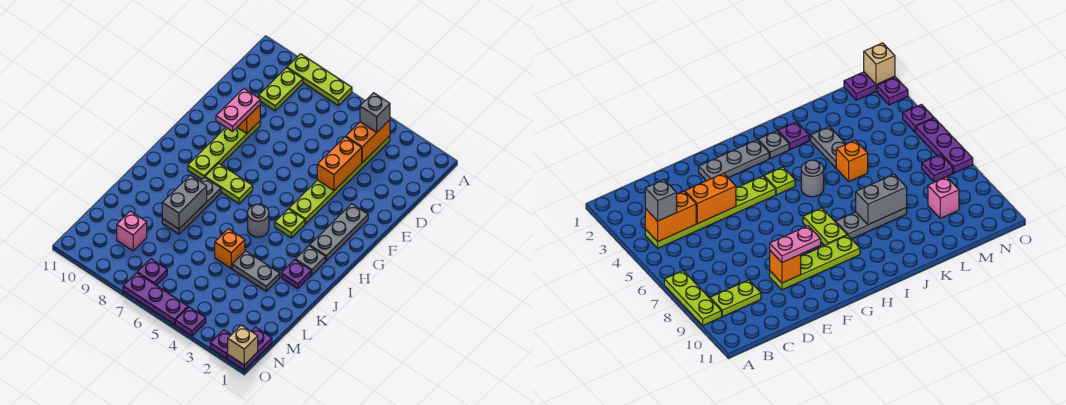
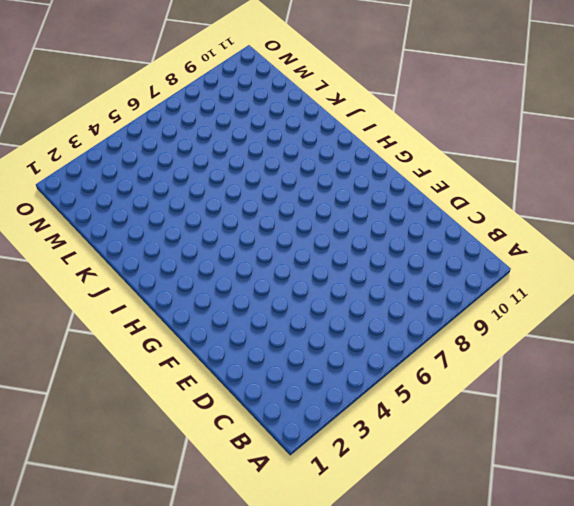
none -> lime plate A7:A9 level 1
none -> lime plate B4:G4 level 1
none -> lime plate B9:C9 level 1

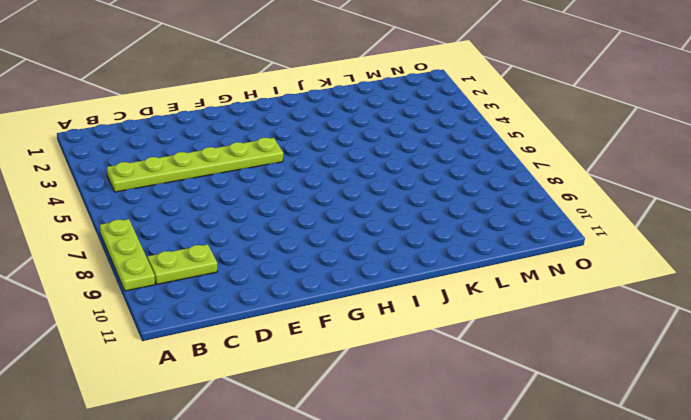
none -> lime plate E9:H9 level 1
none -> grey plate F2:H2 level 1
none -> lime plate H4 level 1

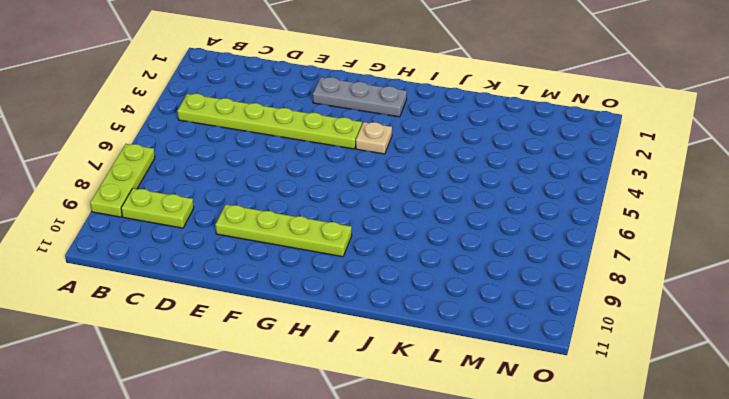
tan plate H4 level 1 -> lime plate H4 level 1
none -> lime plate H7:H8 level 1
none -> grey plate I2 level 1
none -> grey round brick I5 level 1

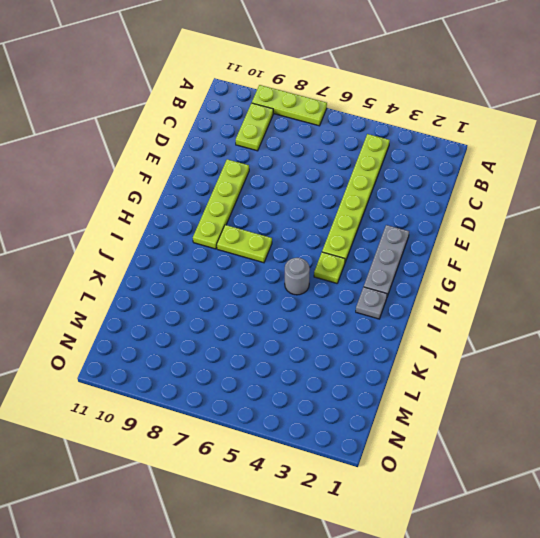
none -> grey plate I8:K8 level 1
none -> purple plate J2 level 1
none -> grey plate K3:K4 level 1

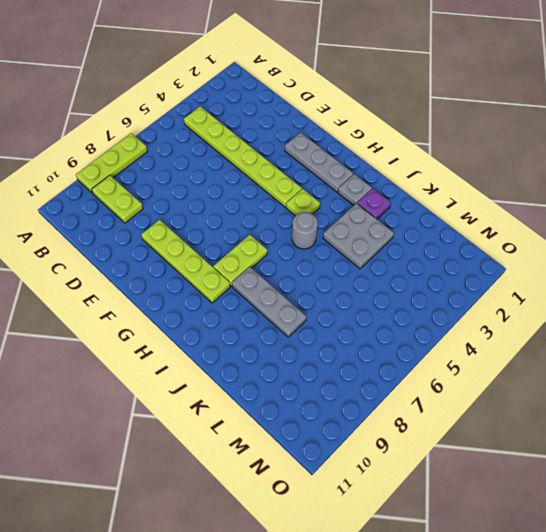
grey plate J3:K4 level 1 -> grey plate K3:K4 level 1
none -> orange brick K5 level 1
none -> pink brick M9 level 1
none -> purple plate N1:O1 level 1

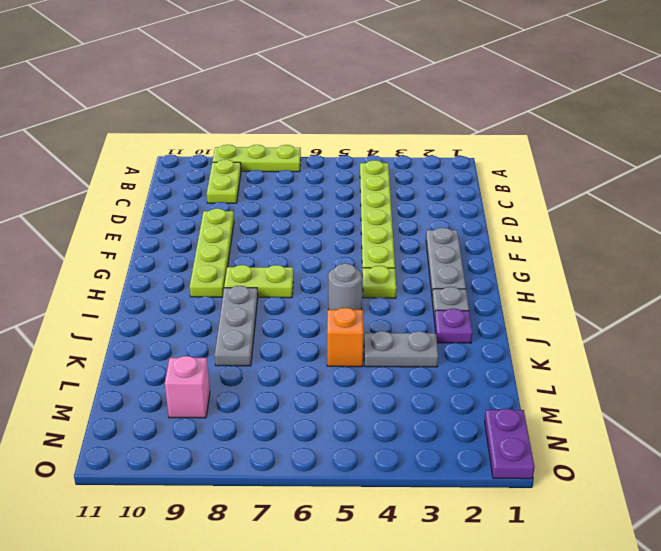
none -> purple plate N7 level 1
none -> purple plate O2 level 1
none -> purple plate O4 level 1

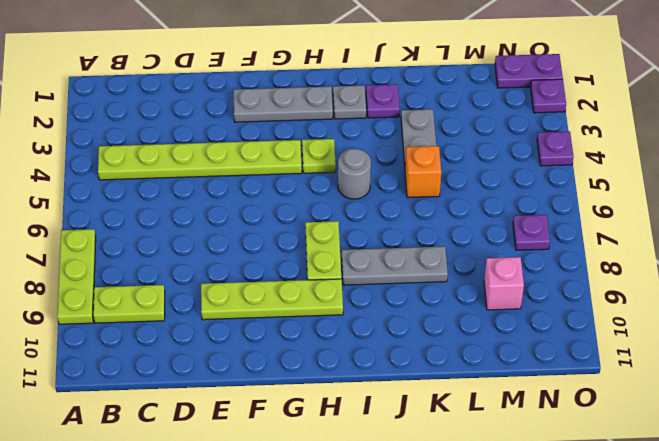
none -> purple plate O5:O7 level 1
none -> orange brick B4:C4 level 2
none -> orange brick D4:E4 level 2

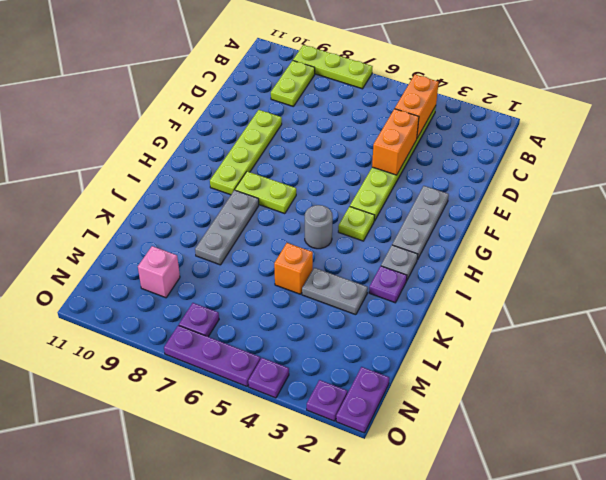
none -> orange brick E9 level 2
none -> grey brick J8:K8 level 2
none -> tan brick O1 level 2

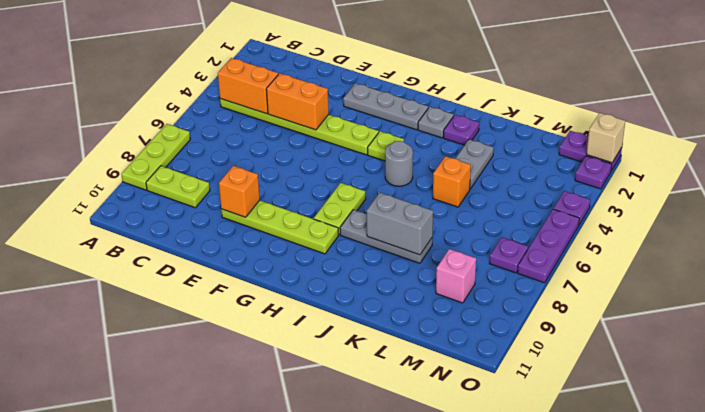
none -> grey brick B4 level 3
none -> pink plate E9:F9 level 3

